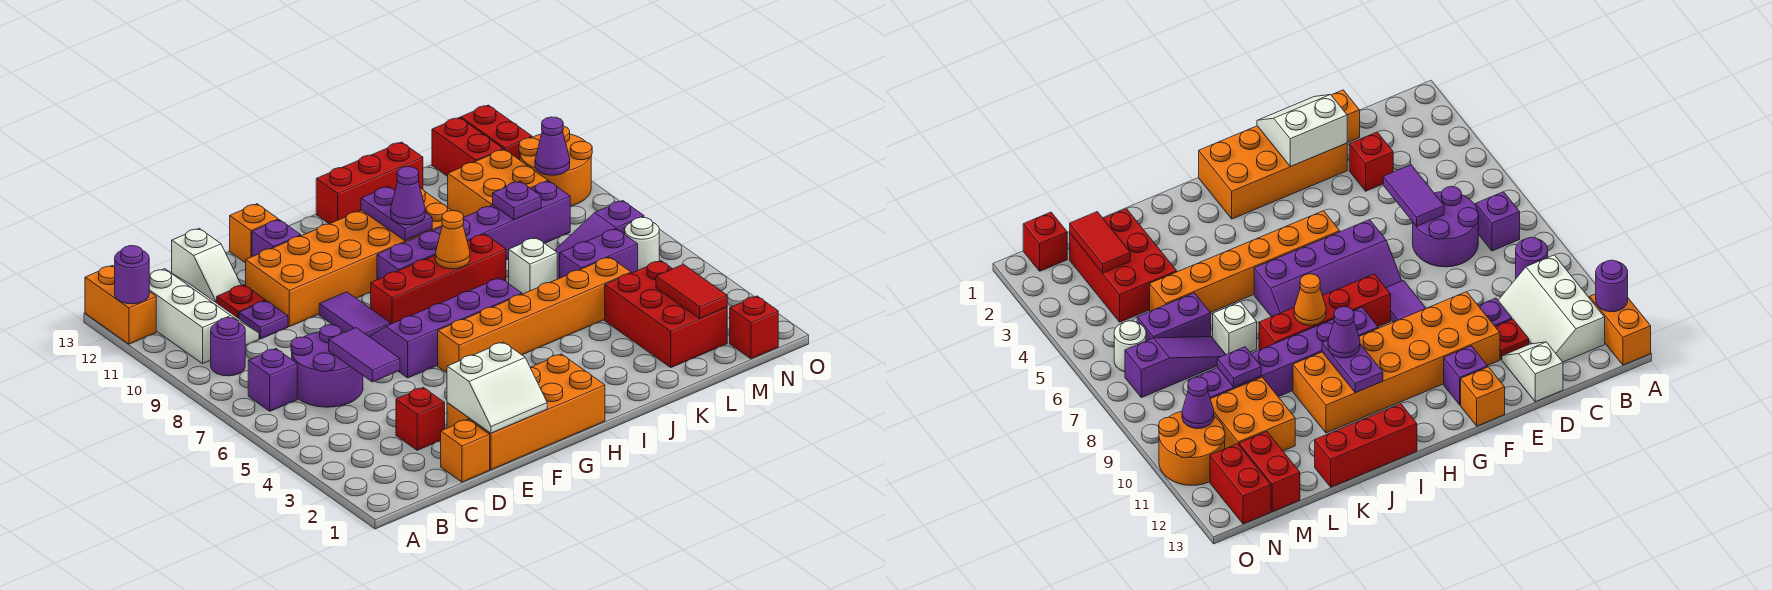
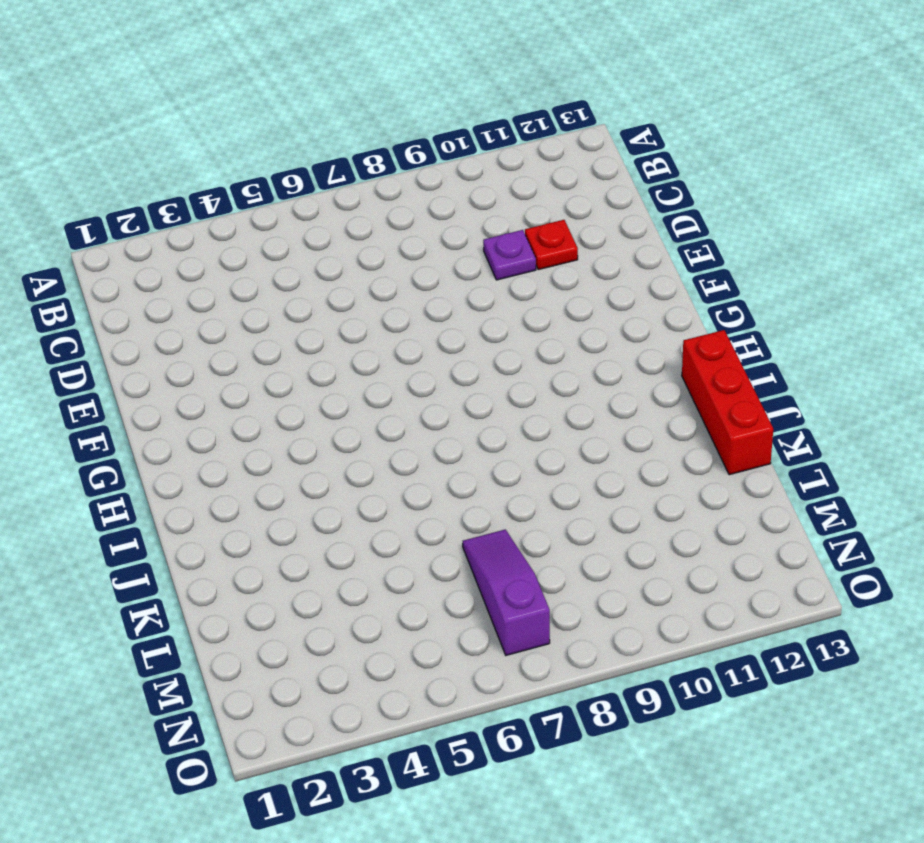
none -> orange brick A12:A13 level 1
none -> purple brick B7 level 1
none -> purple round brick B9 level 1
none -> white slope B10:C12 level 1 top B

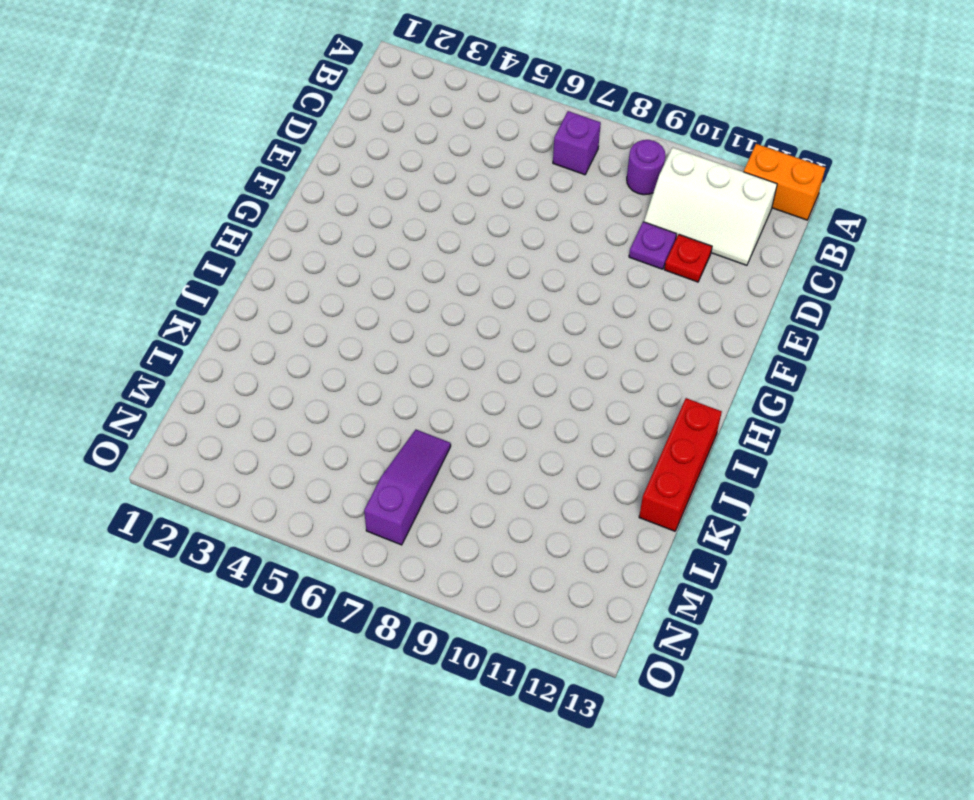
none -> purple round brick C6:D7 level 1
none -> orange brick D1 level 1
none -> red brick D3 level 1
none -> white slope D12:D13 level 1 top 13

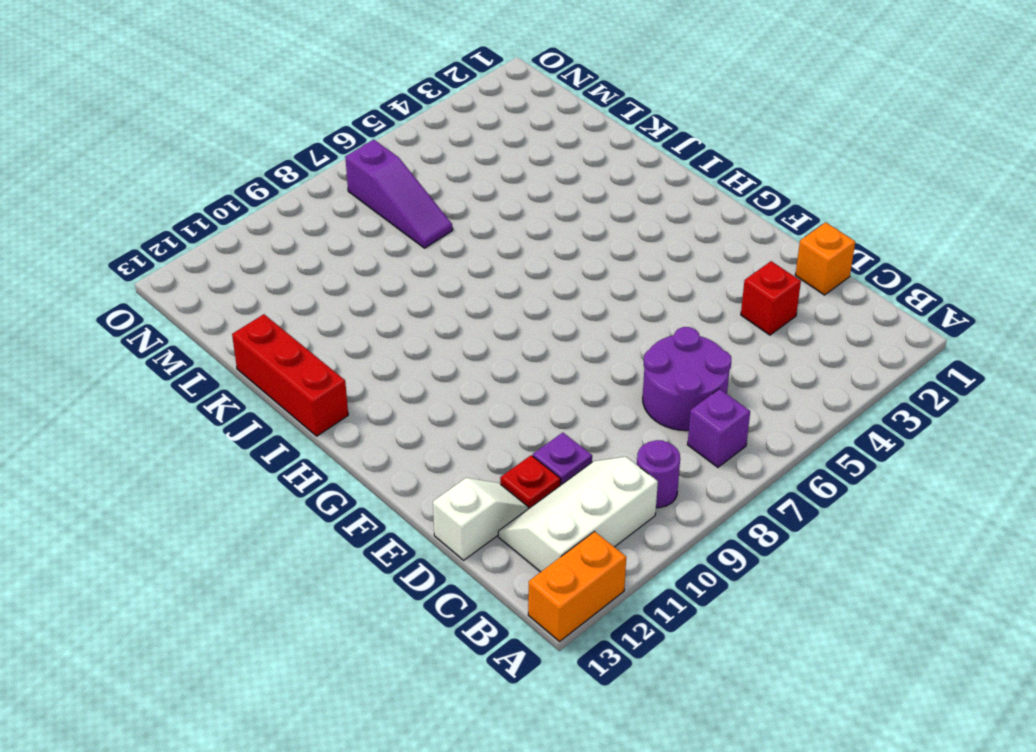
none -> orange brick E1:H2 level 1
none -> orange brick E10:J11 level 1
none -> purple slope F6:I7 level 1 top 6
none -> purple tile F8:F9 level 1

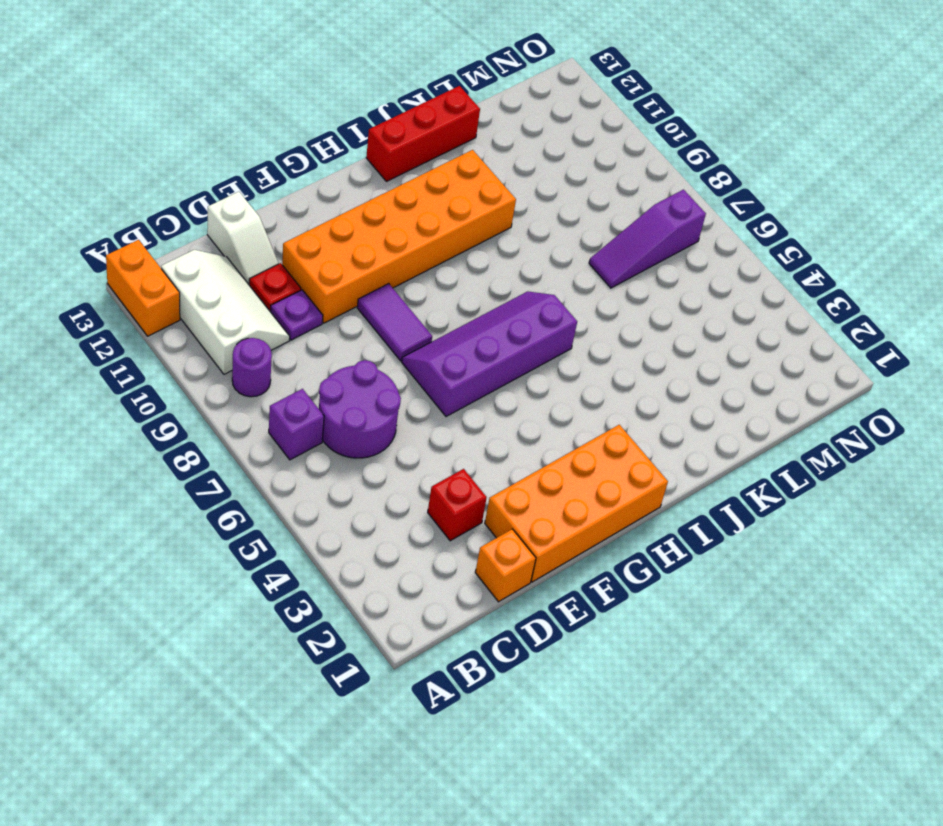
none -> purple brick F12 level 1
none -> orange brick F13 level 1
none -> orange brick G5:L5 level 1
none -> red brick G8:J8 level 1

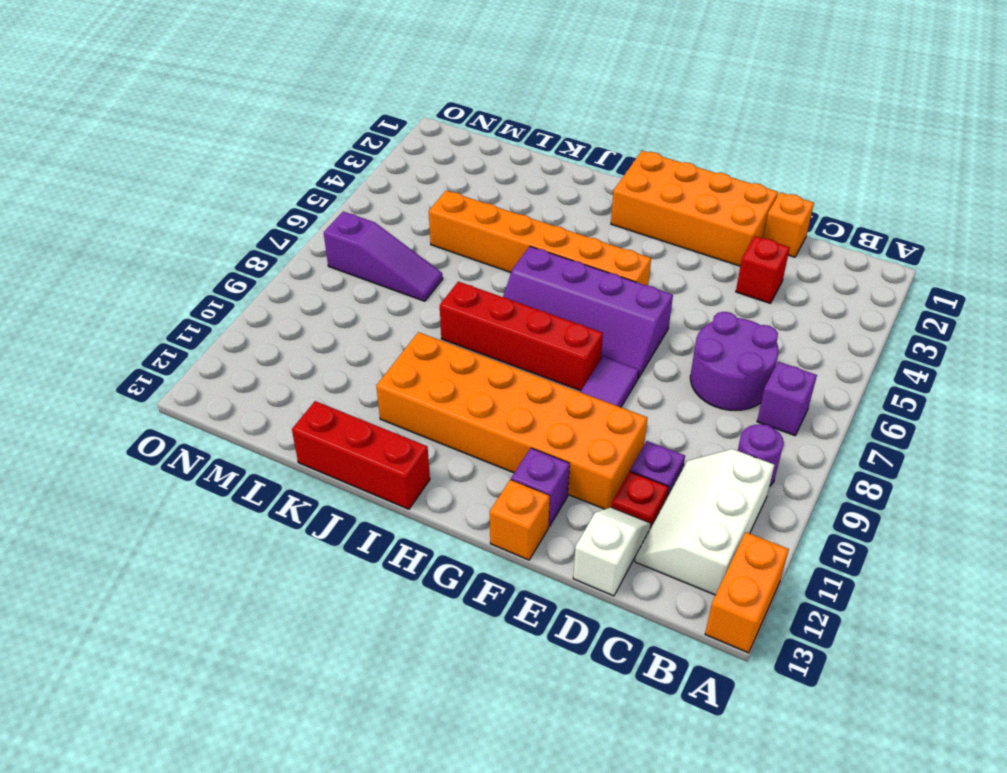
none -> purple brick H9:M9 level 1
none -> white brick K7 level 1
none -> red brick L2:M4 level 1
none -> purple brick L6:M6 level 1

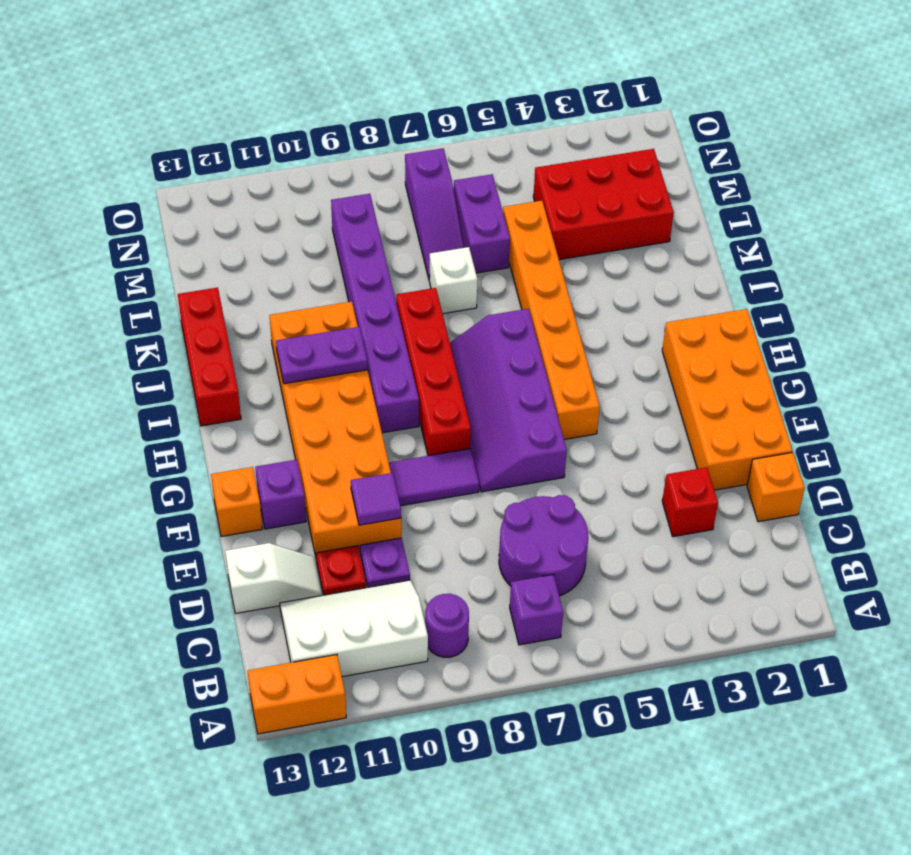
purple tile E10 level 2 -> none
none -> orange brick L10:M11 level 1
none -> red brick M12:M13 level 1
none -> red brick N1 level 1
none -> white round brick N6 level 1

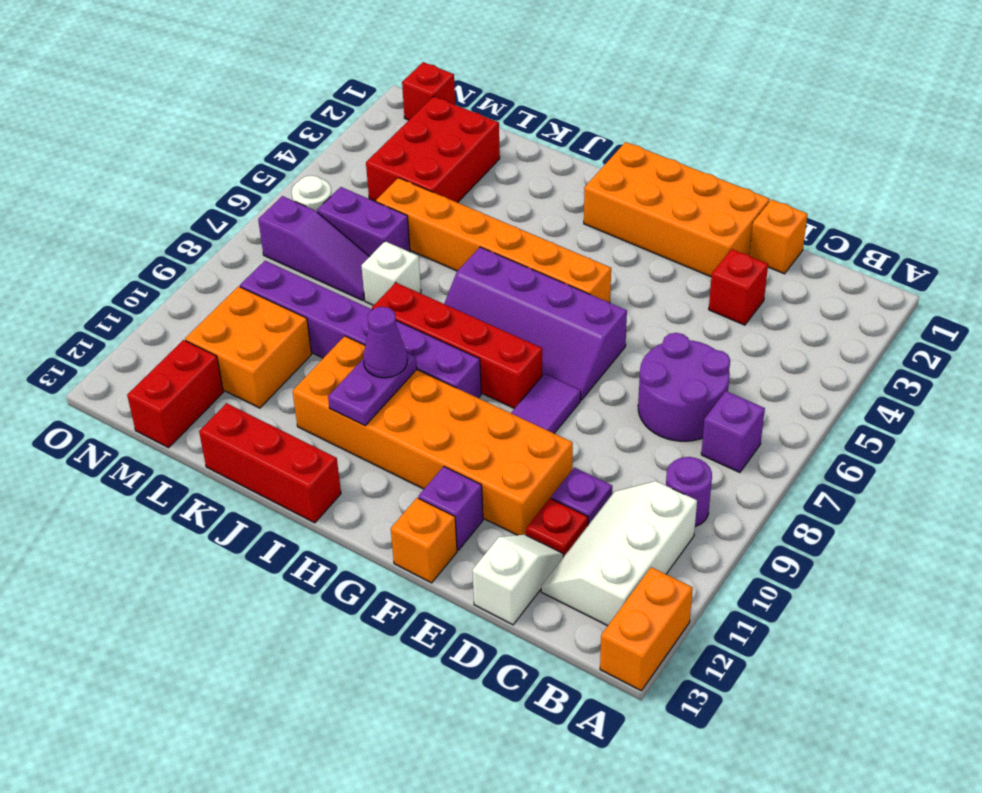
none -> orange round brick N10:O11 level 1
none -> red brick N12:N13 level 1
none -> purple round brick A12 level 2
none -> purple tile D5:D6 level 2

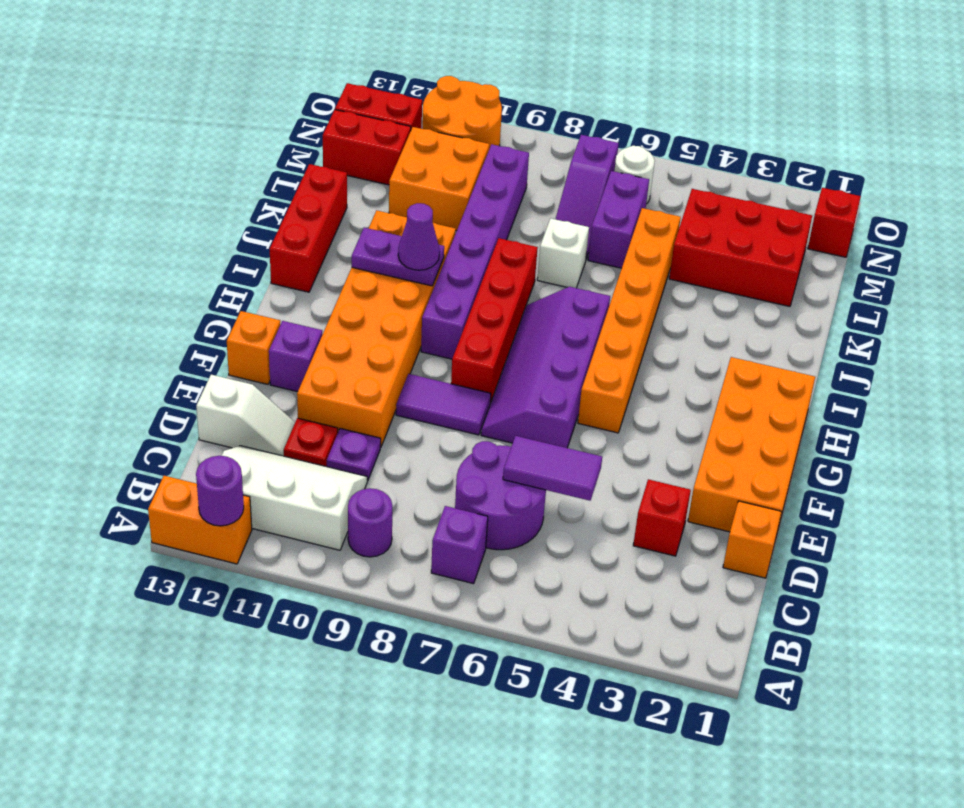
none -> white slope E1:F2 level 2 top 2
none -> orange cone I8 level 2
none -> purple plate L9 level 2
none -> red tile M2:M3 level 2

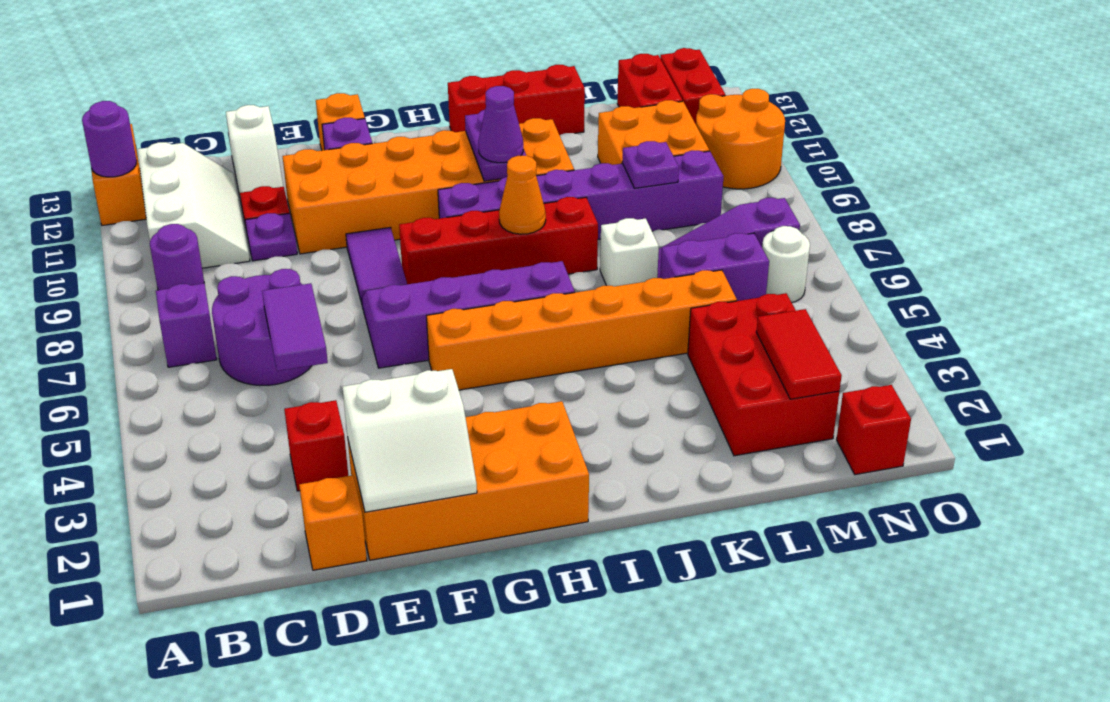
none -> purple cone N10 level 2

